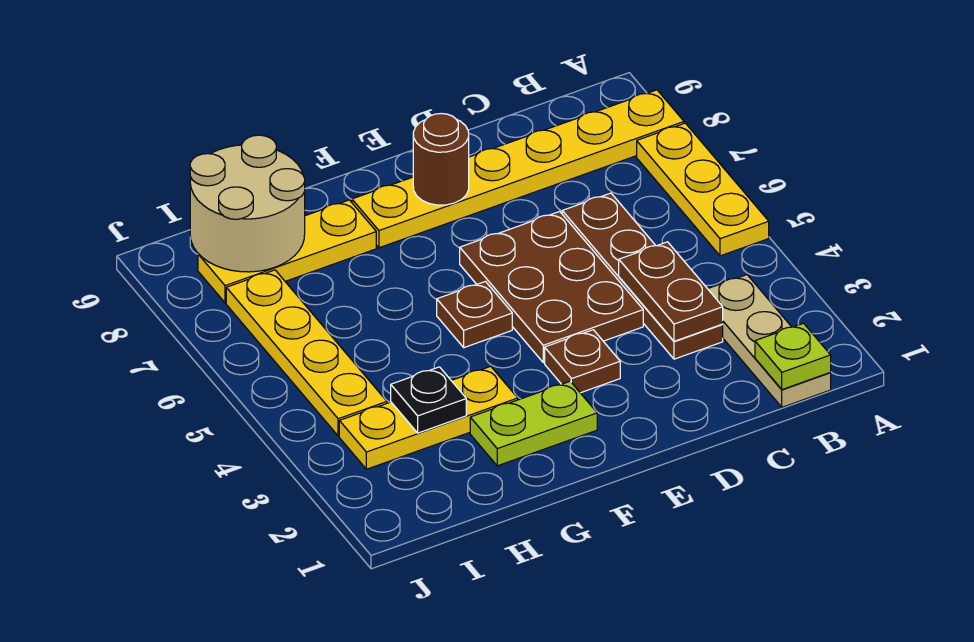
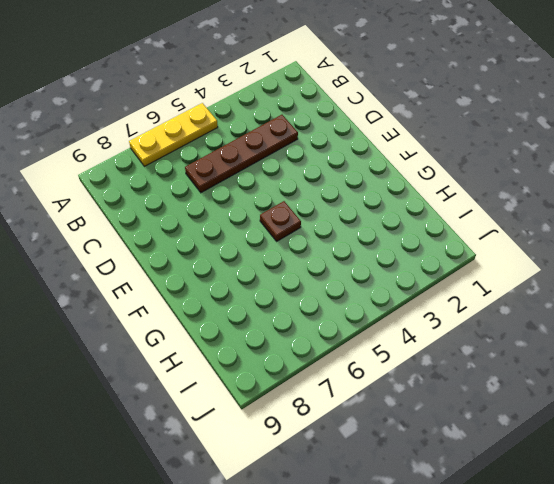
none -> yellow plate A8:F8 level 1
none -> tan plate B1:B3 level 1
none -> brown plate D4:E6 level 1

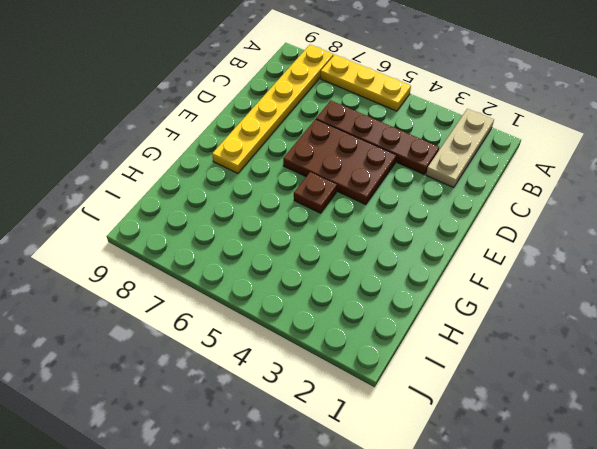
tan plate A2:C2 level 1 -> tan plate B1:B3 level 1
none -> brown plate E3 level 1
none -> lime plate F2:G2 level 1
none -> yellow plate G3:I3 level 1

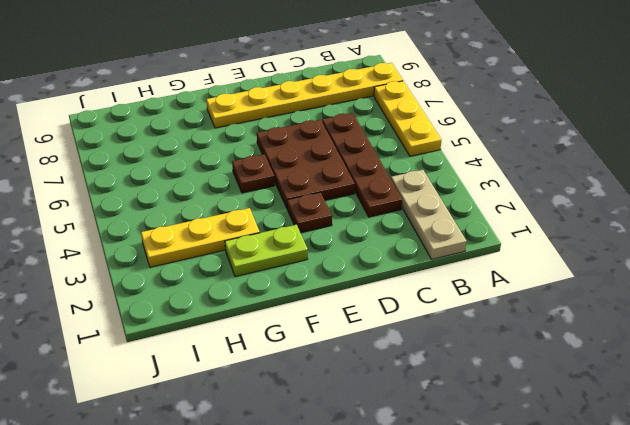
none -> yellow plate G8:I8 level 1
none -> yellow plate I4:I7 level 1
none -> lime plate B1 level 2

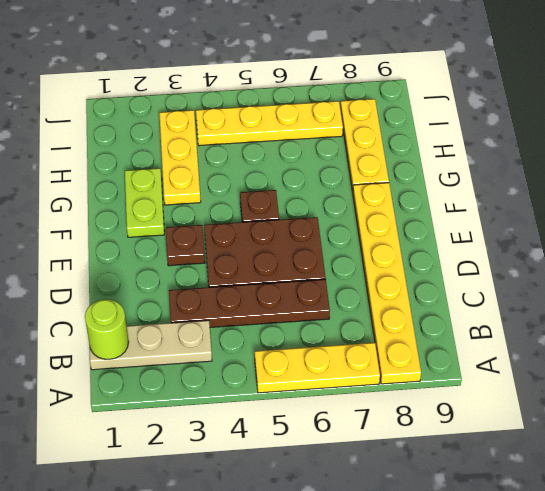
lime round brick B1 level 2 -> lime plate B1 level 2
none -> brown plate C3:C4 level 2
none -> brown round brick E8 level 2
none -> black plate H3 level 2

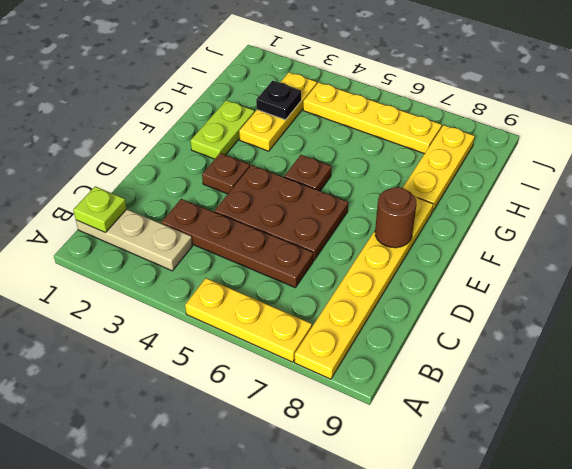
none -> brown plate C3:C4 level 2
none -> tan round brick H8:I9 level 2

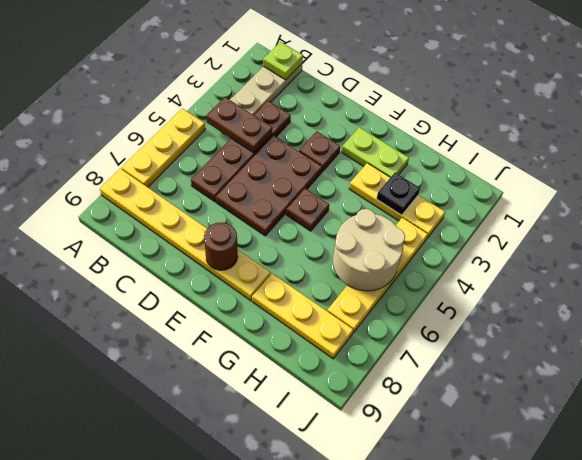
brown plate B4:C4 level 2 -> brown plate C3:C4 level 2
tan round brick H5:I6 level 2 -> tan round brick H8:I9 level 2

